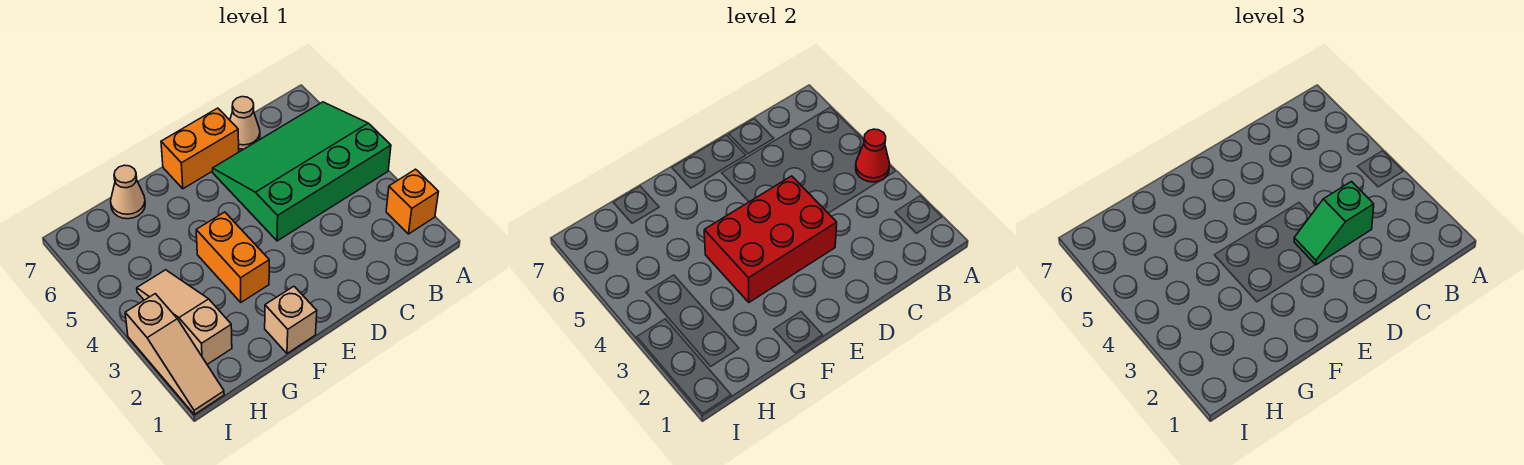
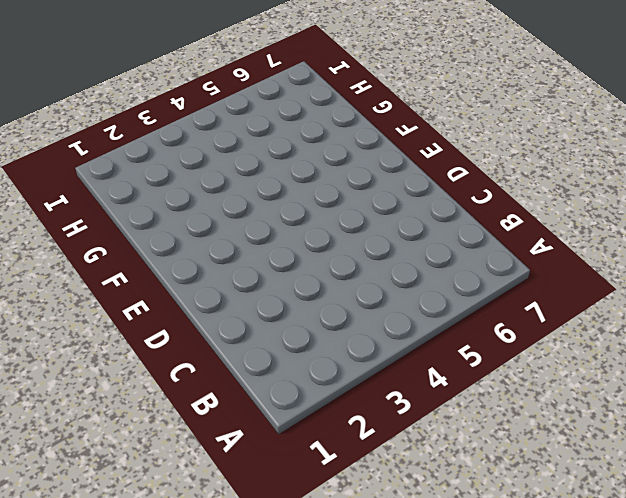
none -> orange brick A2 level 1
none -> green slope A4:D6 level 1 top 4
none -> tan cone C7 level 1

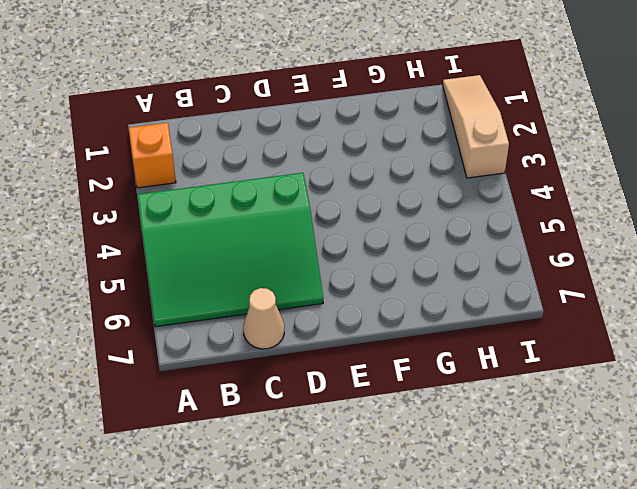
none -> orange brick D7:E7 level 1
none -> tan brick F1 level 1
none -> orange brick F3:F4 level 1

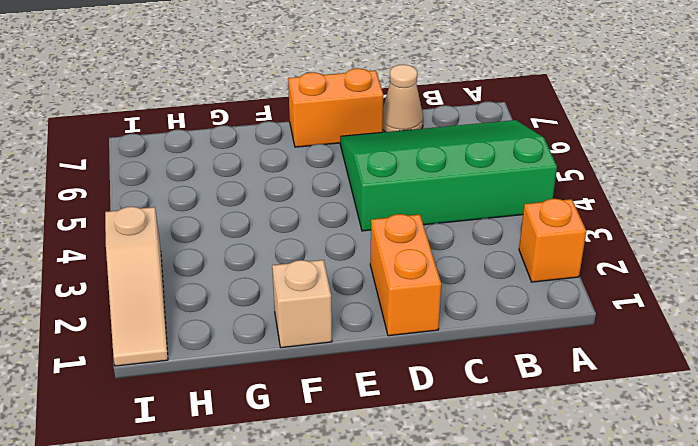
orange brick D1:D2 level 1 -> orange brick F3:F4 level 1
none -> tan cone G7 level 1
none -> tan slope H2:H4 level 1 top 2
none -> red cone A4 level 2

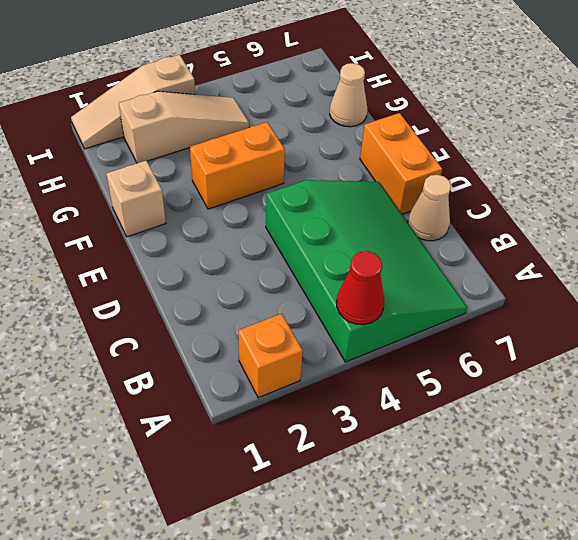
none -> red brick D3:F4 level 2
none -> green slope C3:D3 level 3 top C

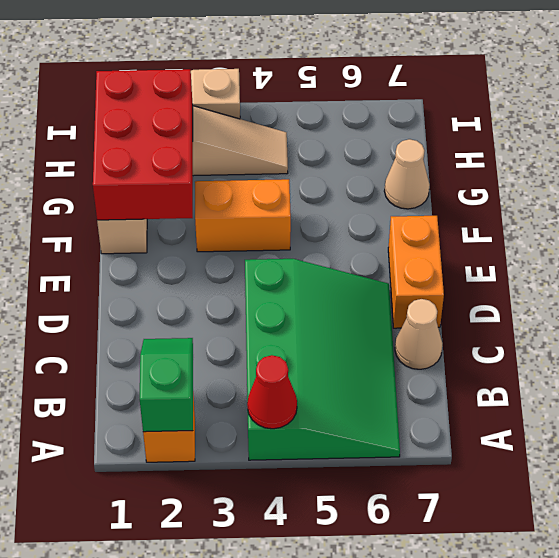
green slope A2:B2 level 2 top A -> green slope C3:D3 level 3 top C
red brick F1:H2 level 2 -> red brick D3:F4 level 2

